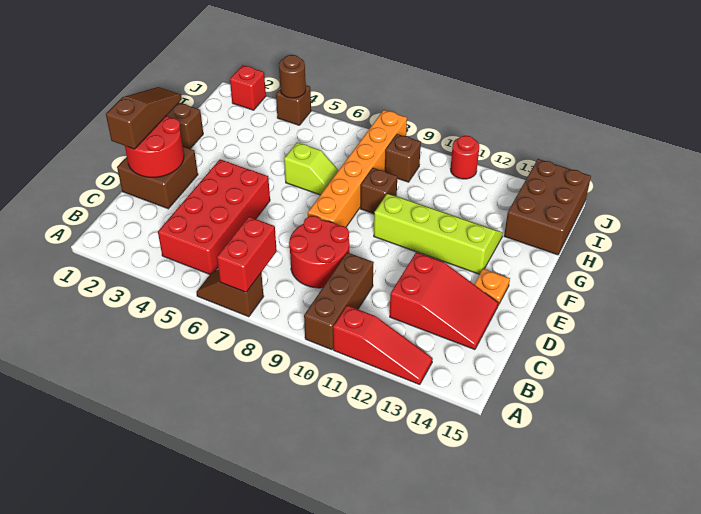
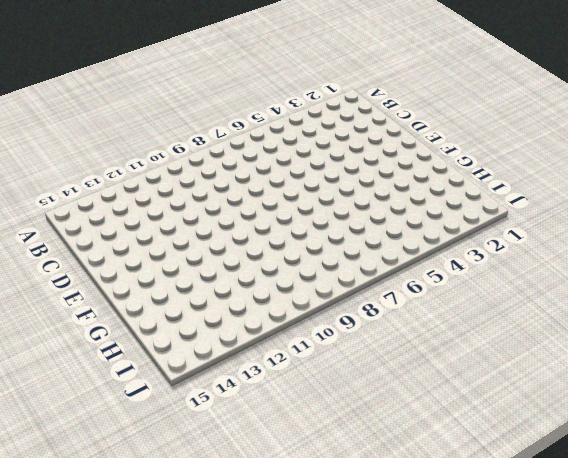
none -> brown slope A6:A7 level 1 top 7
none -> brown brick A10:C10 level 1
none -> red slope A11:A13 level 1 top 11

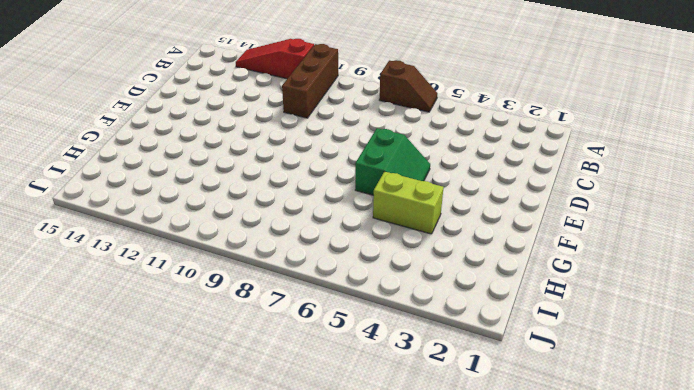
green slope E5:F6 level 1 top 6 -> red brick B4:E5 level 1
lime brick G4:G5 level 1 -> none
none -> red round brick C8:D9 level 1
none -> red slope C12:D14 level 1 top 12
none -> brown brick D1:E2 level 1

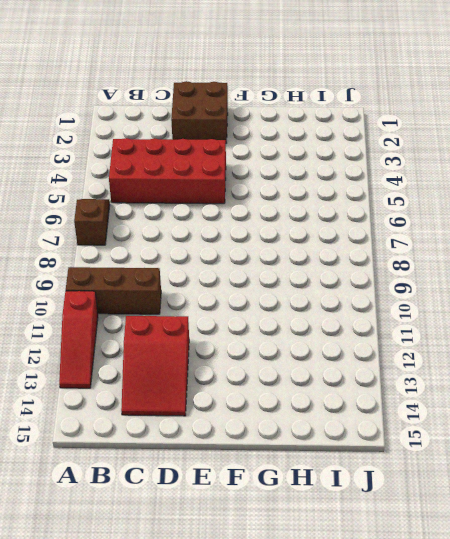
none -> red round brick C8:D9 level 1
none -> orange brick E8:J8 level 1
none -> orange plate E14 level 1

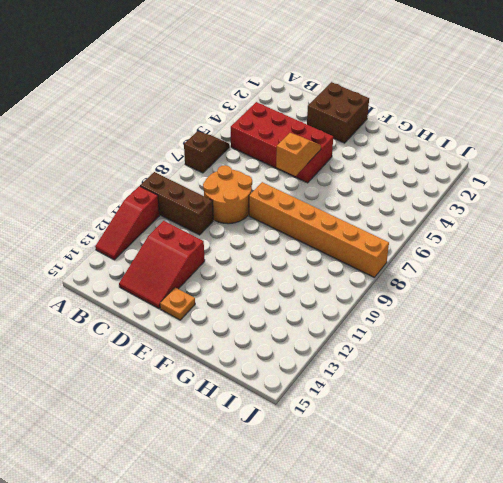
orange round brick C8:D9 level 1 -> red round brick C8:D9 level 1
orange slope E5:E6 level 2 top 6 -> none
none -> lime slope F10:G13 level 1 top F
none -> brown brick G1 level 1
none -> lime slope G6:G7 level 1 top 6

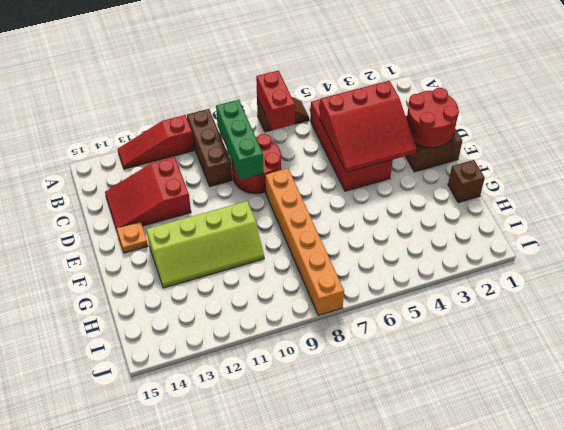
green brick B9:D9 level 2 -> none
red slope C3:E5 level 2 top C -> none
none -> lime slope G6:G7 level 1 top 6
none -> brown brick G9 level 1
none -> brown brick H14:J15 level 1

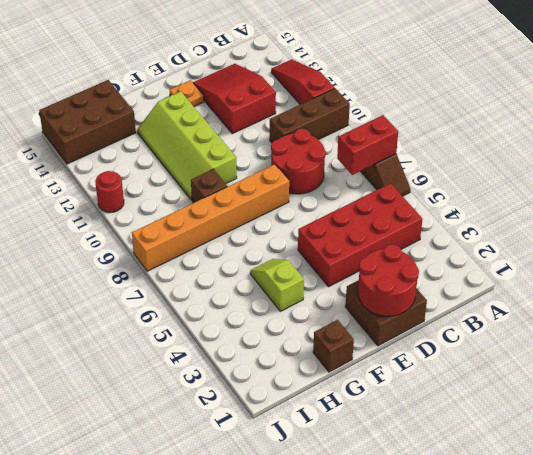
lime slope G4:G5 level 1 top 4 -> lime slope G6:G7 level 1 top 6
none -> brown brick I9 level 1
none -> red brick J2 level 1
none -> brown brick J4 level 1

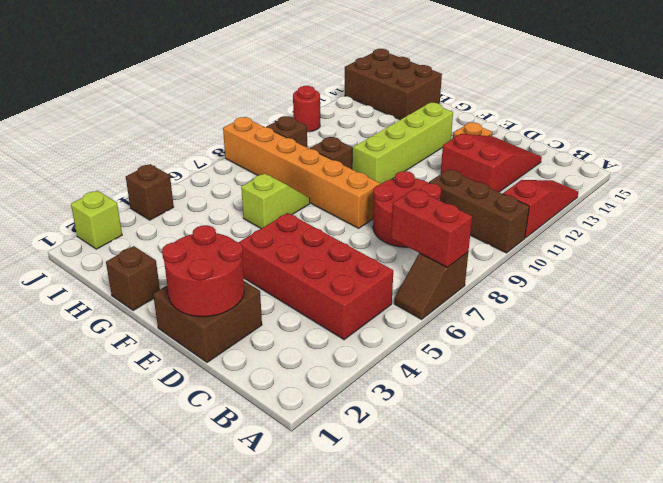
lime brick J2 level 1 -> red brick J2 level 1
none -> brown round brick J4 level 2
none -> brown slope D1:F1 level 3 top D

